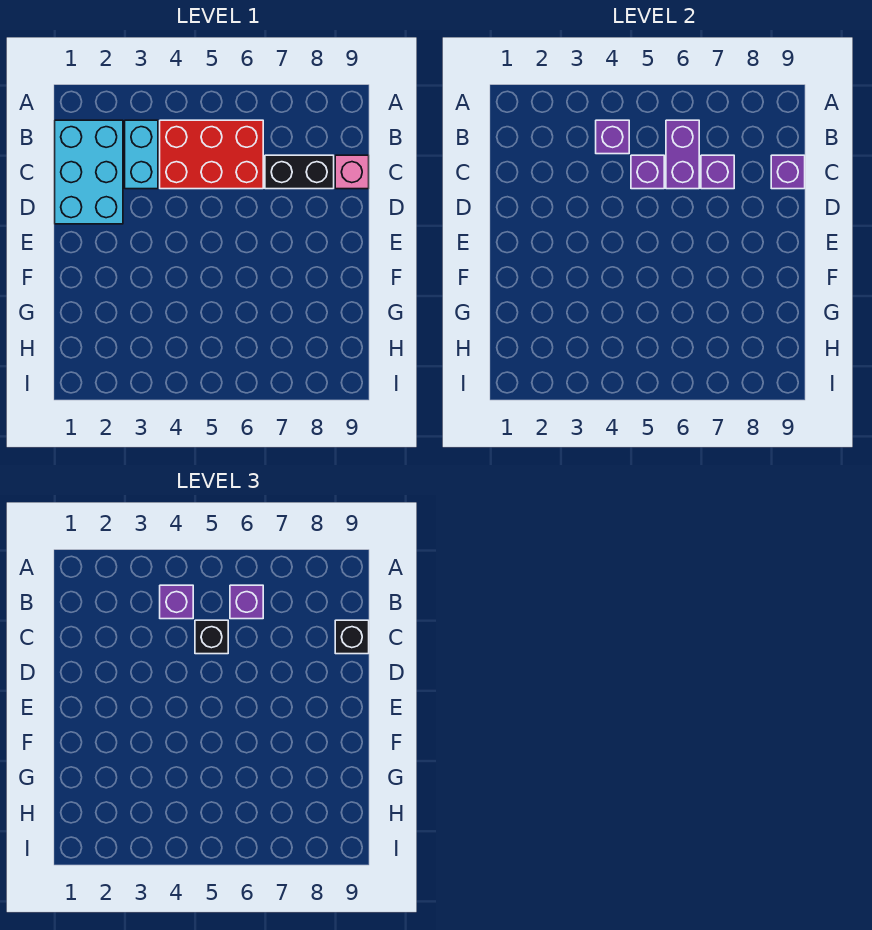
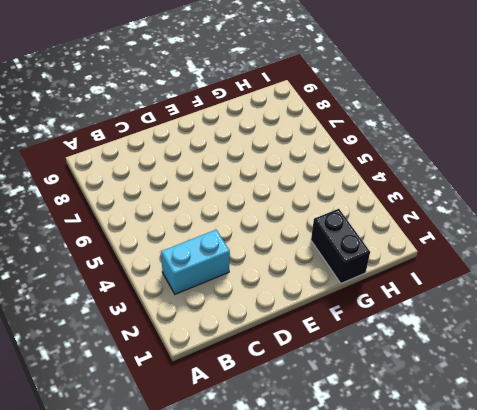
black brick G1:G2 level 1 -> black brick C7:C8 level 1
none -> cyan brick B1:D2 level 1
none -> red brick B4:C6 level 1
none -> pink brick C9 level 1

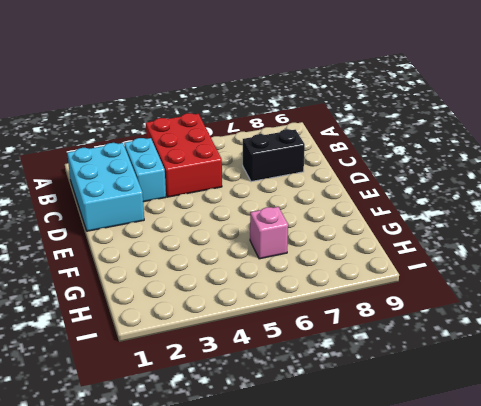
red brick A4:C5 level 1 -> red brick B4:C6 level 1
pink brick G6 level 1 -> pink brick C9 level 1
none -> purple brick B4 level 2
none -> purple brick B6:C6 level 2
none -> purple brick C5 level 2

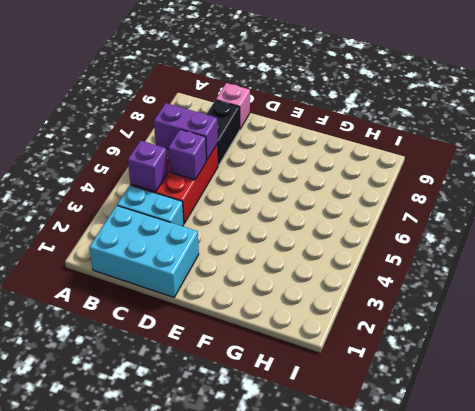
none -> purple brick C7 level 2
none -> purple brick C9 level 2
none -> purple brick B4 level 3

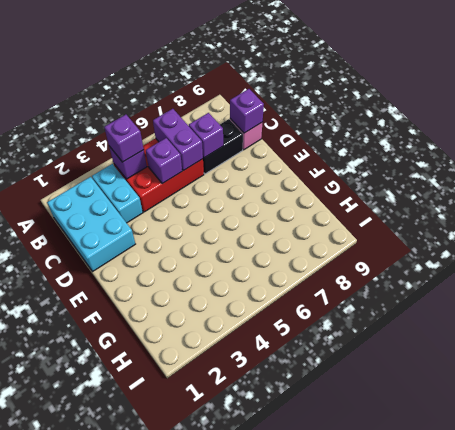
none -> purple brick B6 level 3
none -> black brick C5 level 3
none -> black brick C9 level 3

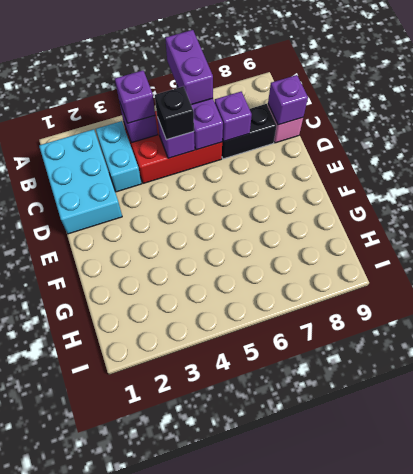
purple brick A6:B6 level 3 -> purple brick B6 level 3
none -> black brick C9 level 3

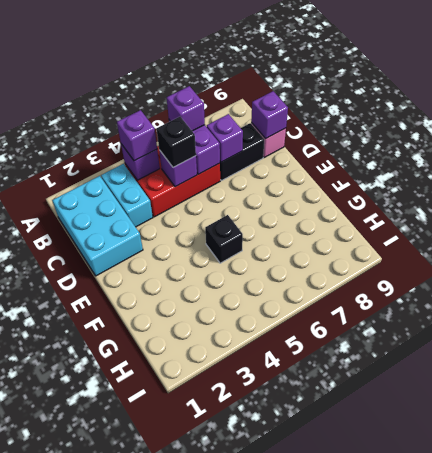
black brick F5 level 1 -> black brick C9 level 3

